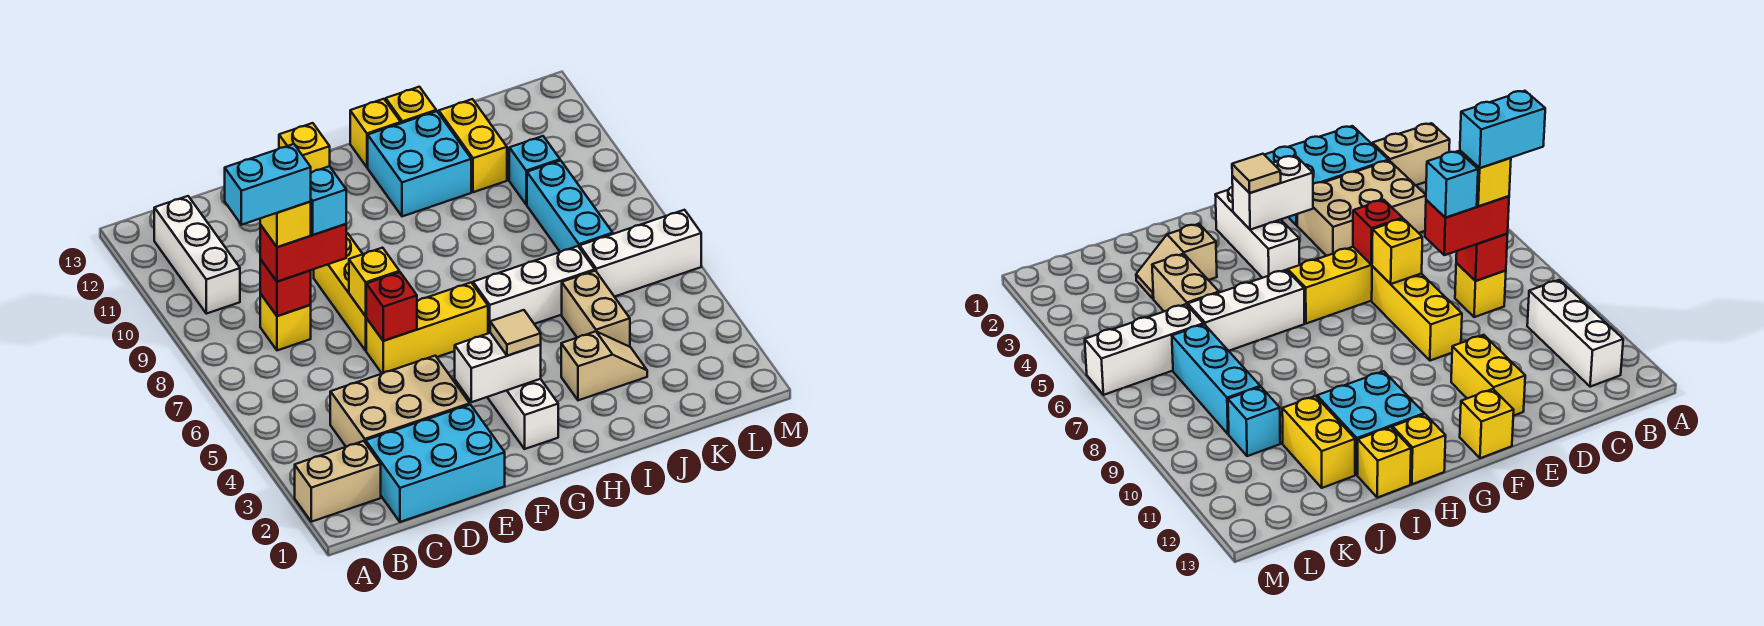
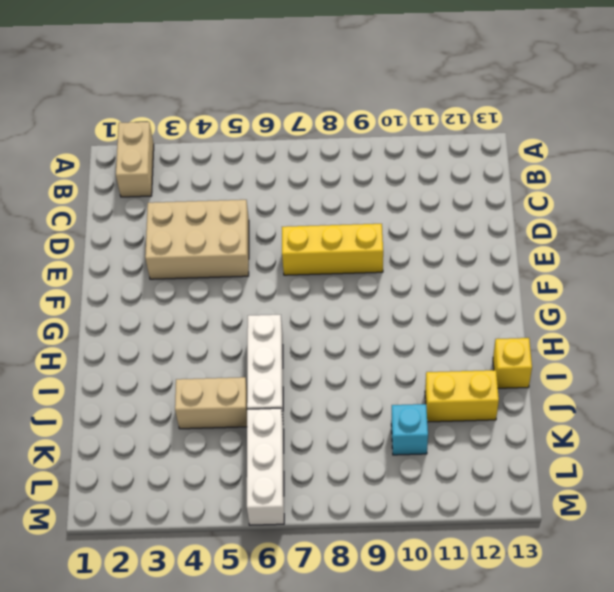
tan brick D3:E5 level 1 -> tan brick C3:E4 level 1
none -> white brick B10:B12 level 1
none -> cyan brick C1:E2 level 1
none -> yellow brick C8 level 1

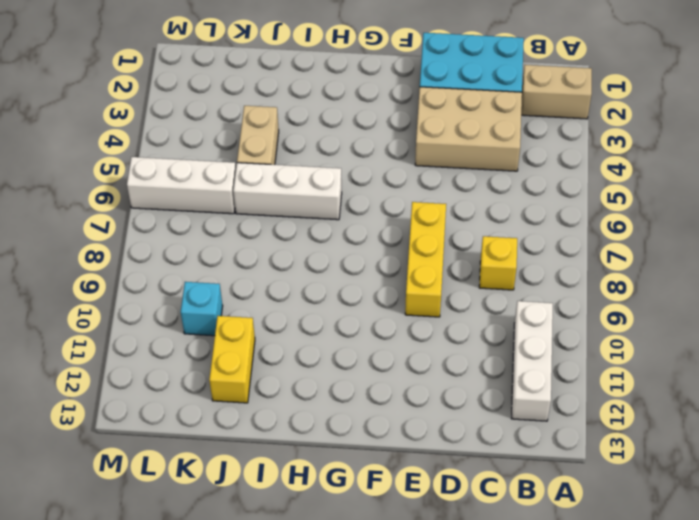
none -> yellow brick E6:G6 level 1
none -> yellow brick E11:E12 level 1
none -> yellow brick F13 level 1

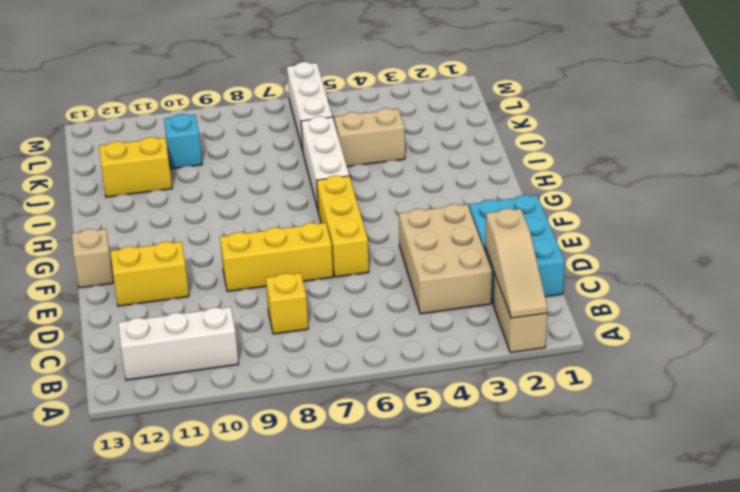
tan slope A2:C2 level 2 top C -> none
tan brick F13 level 1 -> yellow brick F13 level 1
none -> white brick G2:G4 level 1
none -> cyan brick H11:I12 level 1
none -> yellow brick H13 level 1

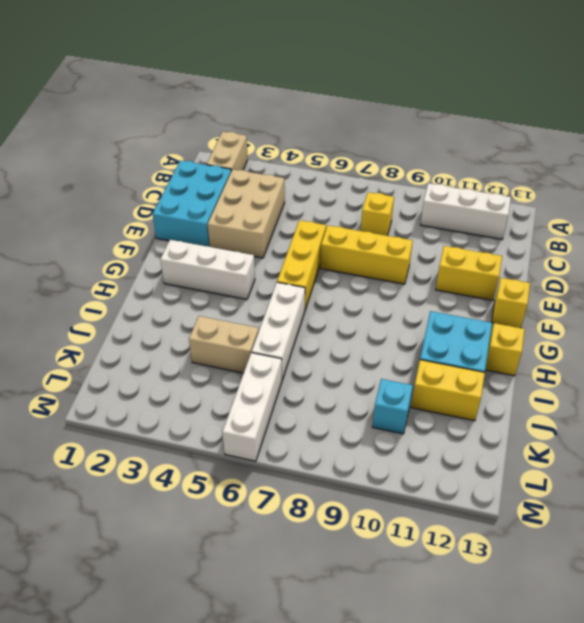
none -> tan slope I3:J3 level 1 top I
none -> yellow brick I13 level 1
none -> cyan brick K7:K9 level 1

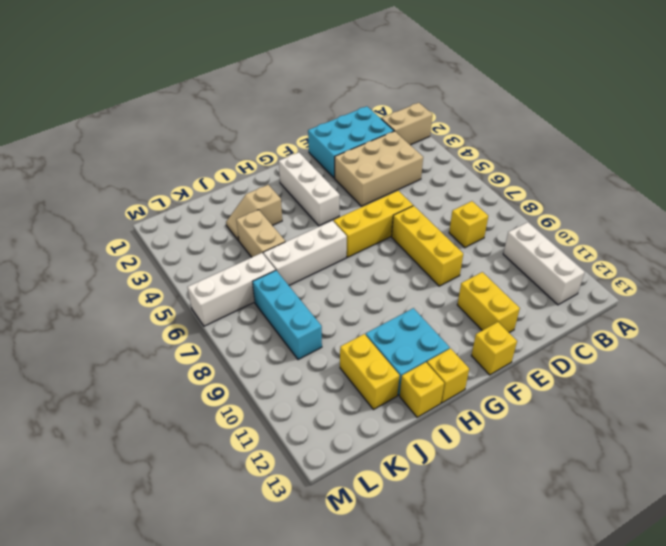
none -> cyan brick K10 level 1
none -> red brick C8 level 2
none -> red brick E6 level 2

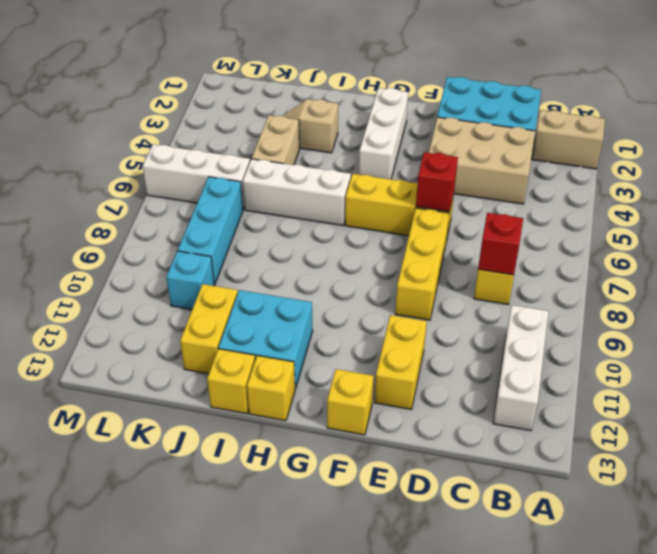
none -> yellow brick E7 level 2
none -> white brick F3:G3 level 2
none -> red brick C8:D8 level 3

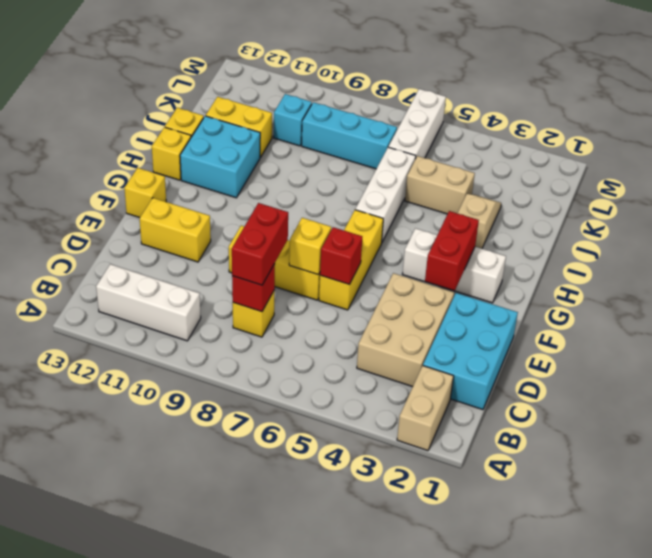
red brick F3:G3 level 2 -> white brick F3:G3 level 2
none -> tan tile G3 level 3
none -> yellow brick C8 level 4
none -> cyan brick D8 level 4

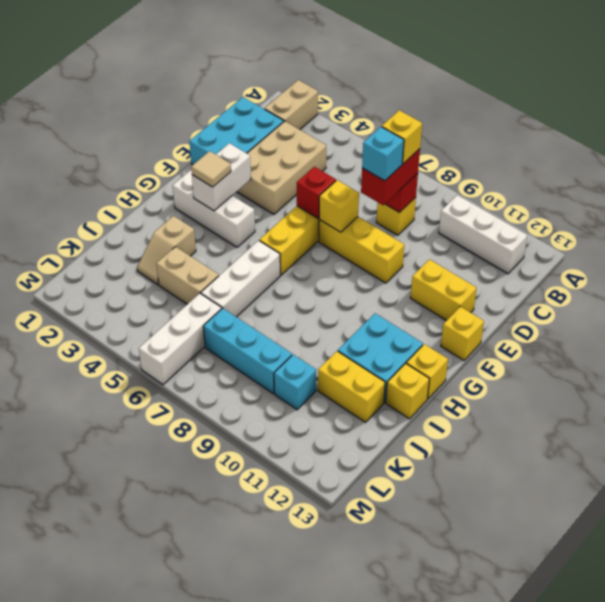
none -> cyan brick B8:C8 level 5

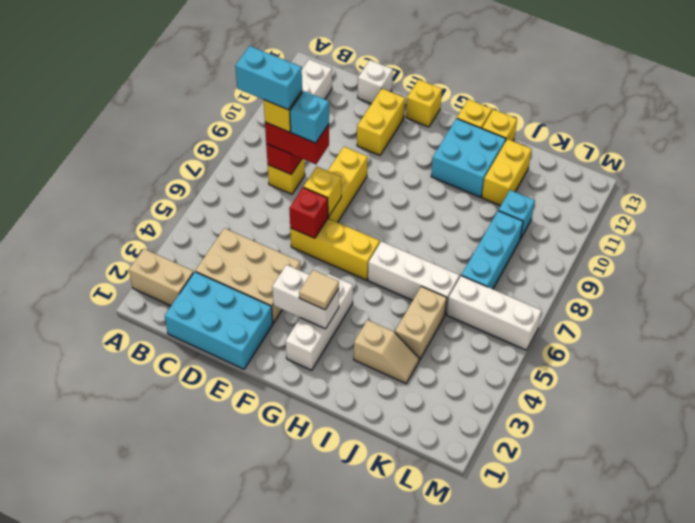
white brick D13 level 1 -> none

